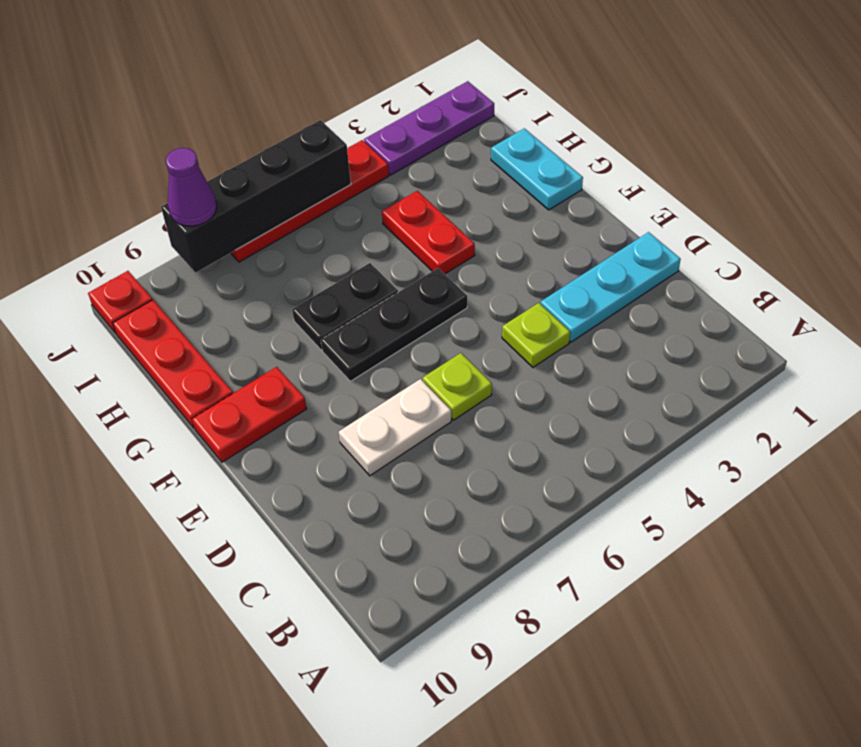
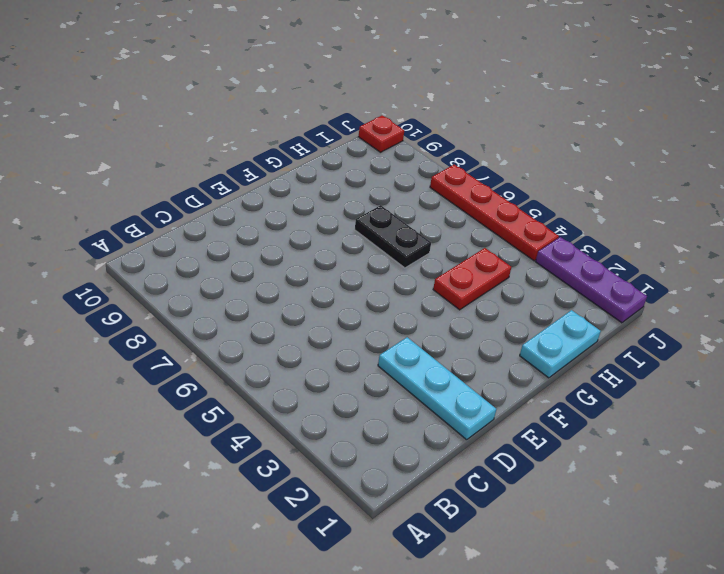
none -> lime plate D4 level 1
none -> lime plate D6 level 1
none -> white plate D7:D8 level 1

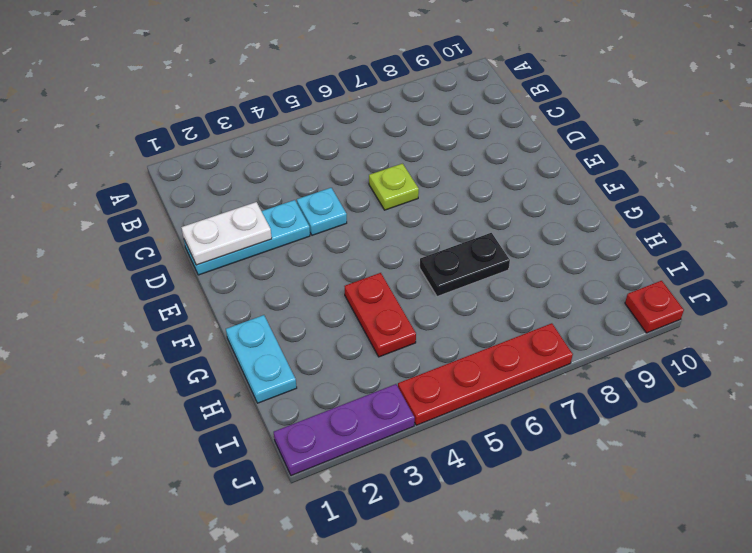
white plate D1:D2 level 2 -> white plate D7:D8 level 1
cyan plate D4 level 1 -> lime plate D4 level 1
none -> black plate F5:F7 level 1
none -> red plate F9:F10 level 1
none -> red plate G10:I10 level 1

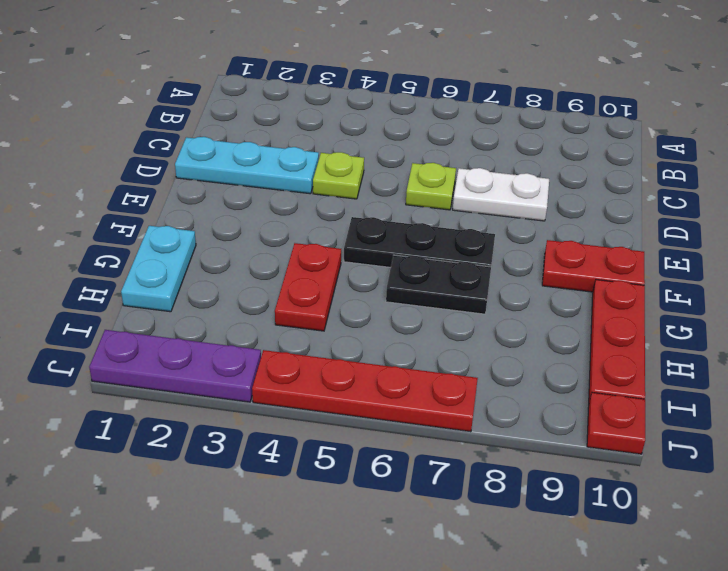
none -> black brick J5:J8 level 2
none -> purple cone J8 level 3

